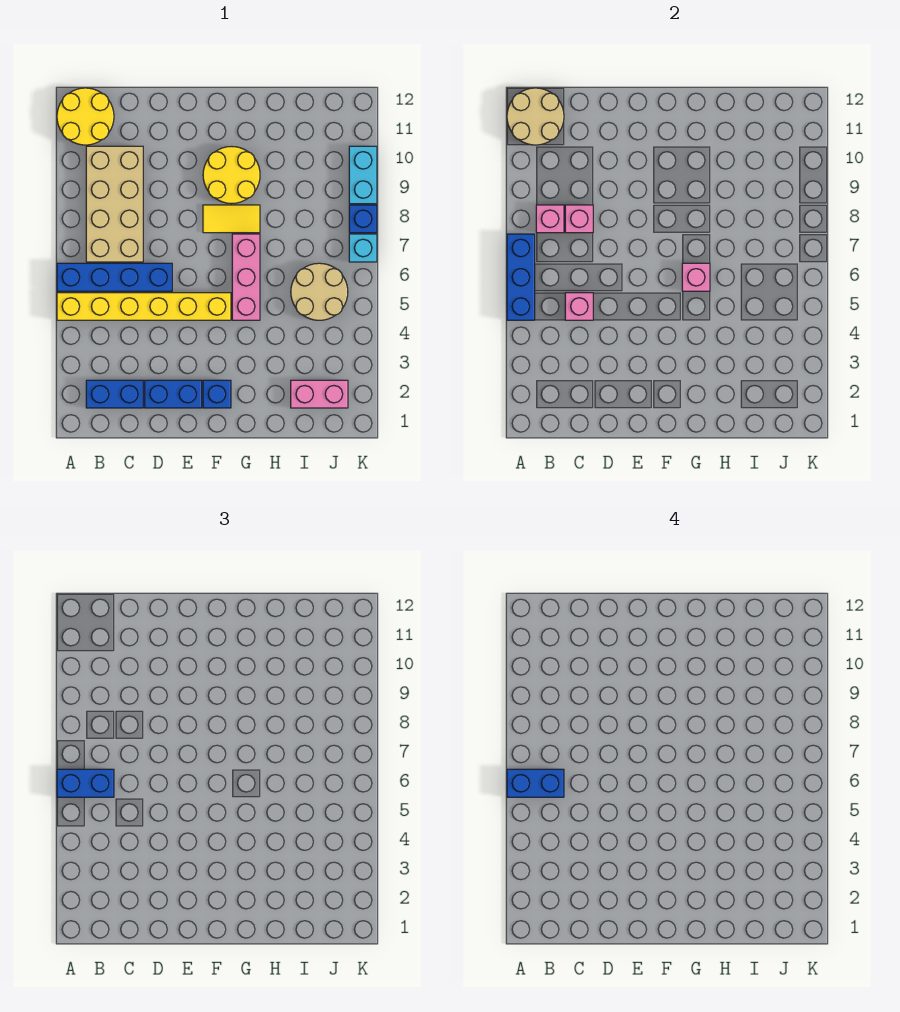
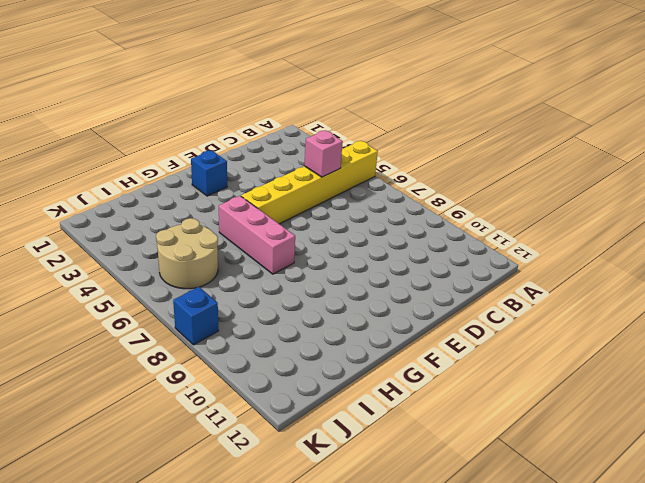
none -> blue brick A6:D6 level 1
none -> yellow round brick A11:B12 level 1
none -> blue brick B2:C2 level 1

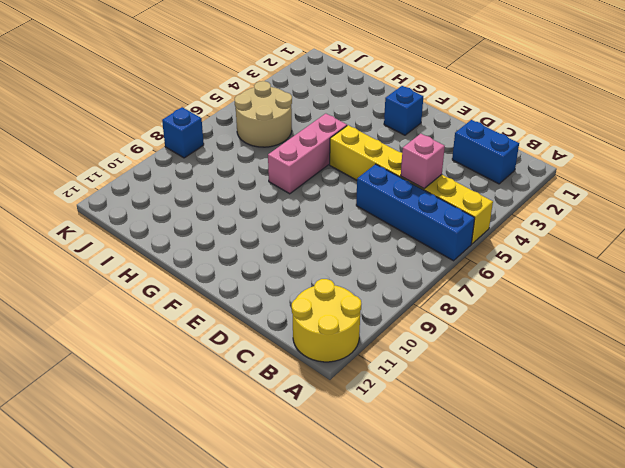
none -> tan brick B7:C10 level 1
none -> blue brick D2:E2 level 1
none -> yellow tile F8:G8 level 1

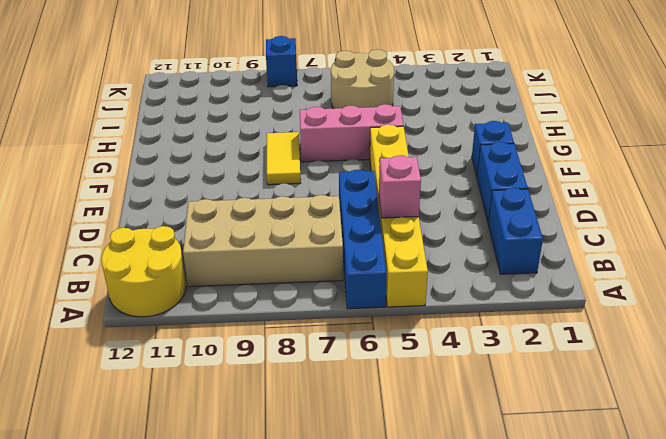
none -> yellow round brick F9:G10 level 1
none -> pink brick I2:J2 level 1
none -> cyan brick K7 level 1

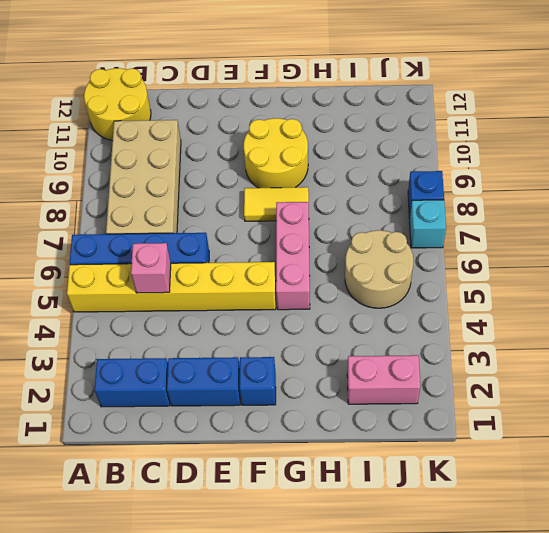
none -> cyan brick K9:K10 level 1
none -> blue brick A5:A7 level 2
none -> tan round brick A11:B12 level 2

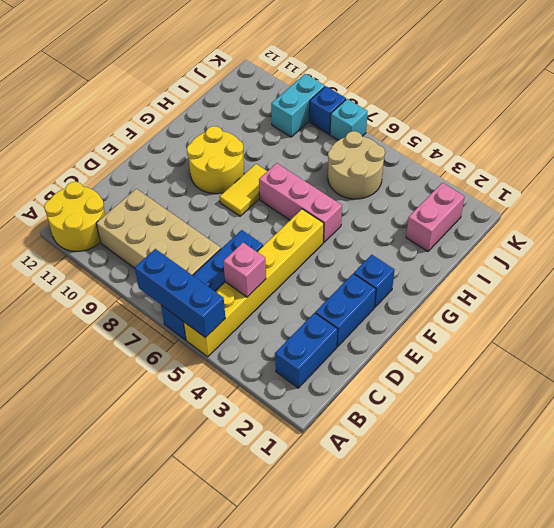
cyan brick J9:K9 level 1 -> cyan brick K9:K10 level 1
none -> tan round brick A11:B12 level 2
none -> pink brick B8 level 2
none -> pink brick C8 level 2

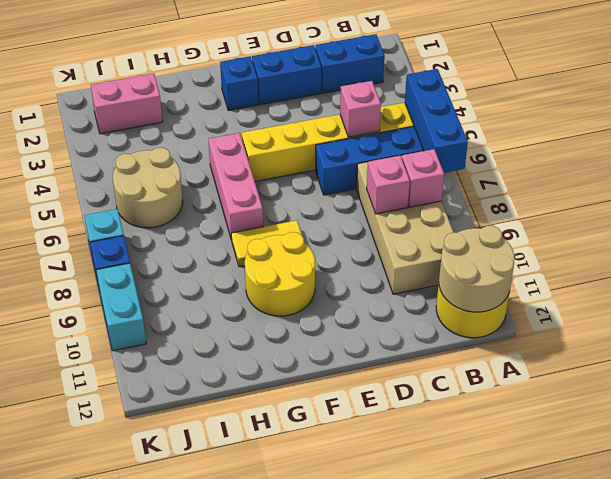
none -> pink brick G6 level 2
none -> blue brick A6:B6 level 3
none -> blue brick A6:B6 level 4

